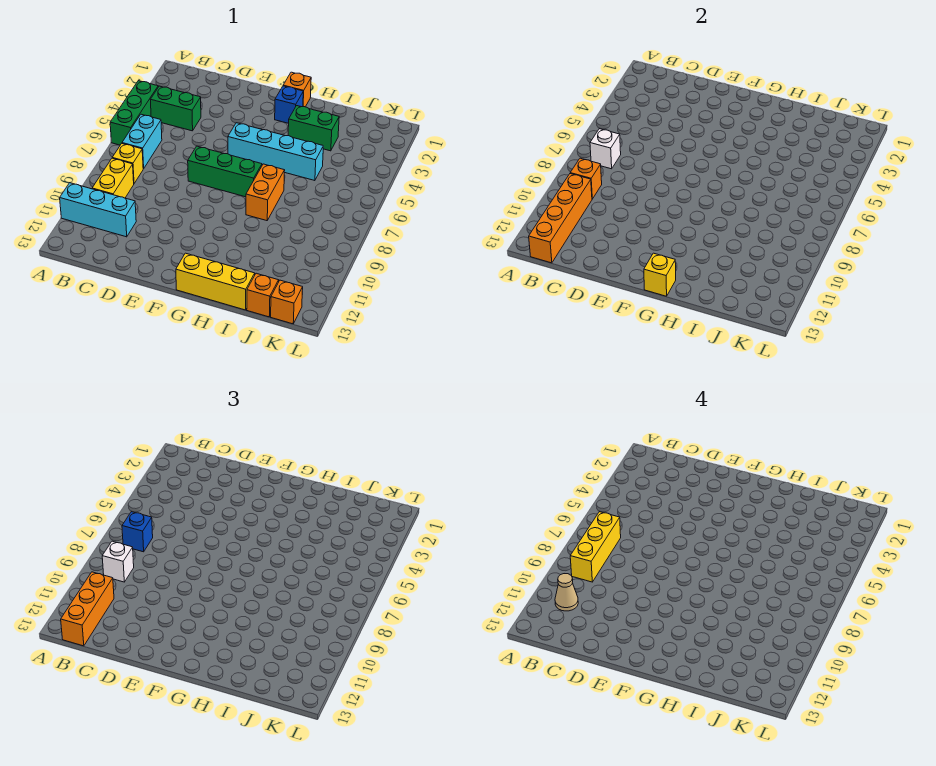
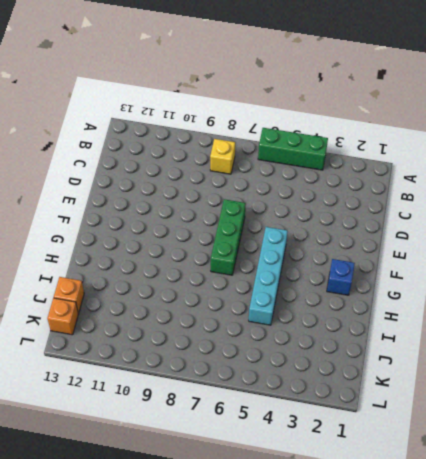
none -> cyan brick A11:C11 level 1
none -> green brick B4:C4 level 1
none -> cyan brick B6:B7 level 1

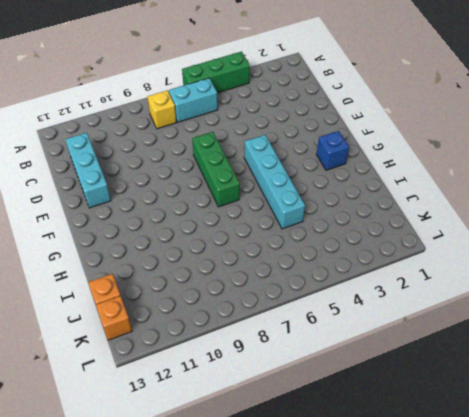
cyan brick C12:E12 level 1 -> cyan brick A11:C11 level 1
none -> green brick B4:C4 level 1
none -> yellow brick B9:B10 level 1
none -> orange brick G1 level 1

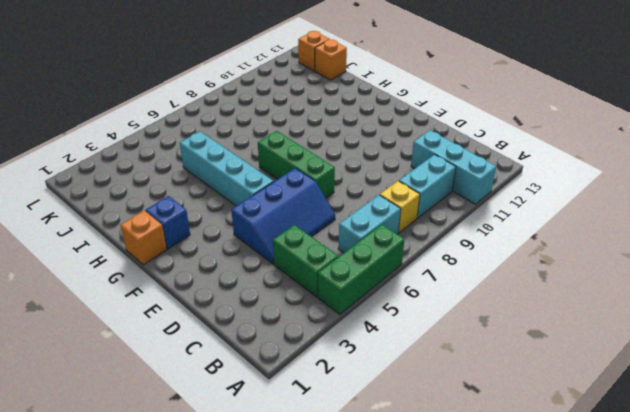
cyan brick B9:B10 level 1 -> yellow brick B9:B10 level 1
blue slope D4:E6 level 1 top E -> none
none -> yellow brick G13:I13 level 1
none -> green brick H3:I3 level 1
none -> orange brick H7:H8 level 1

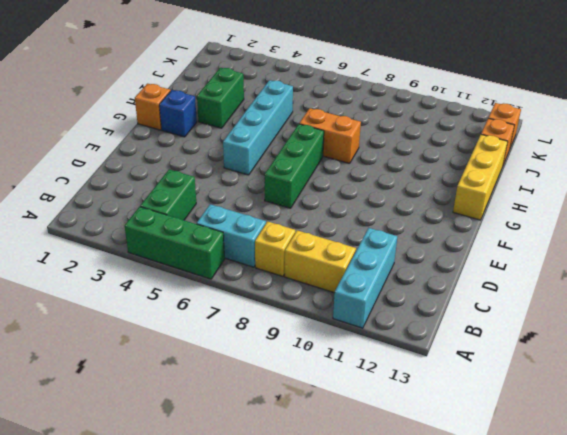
none -> white brick B7 level 2
none -> orange brick B9 level 2
none -> orange brick B10:B13 level 2

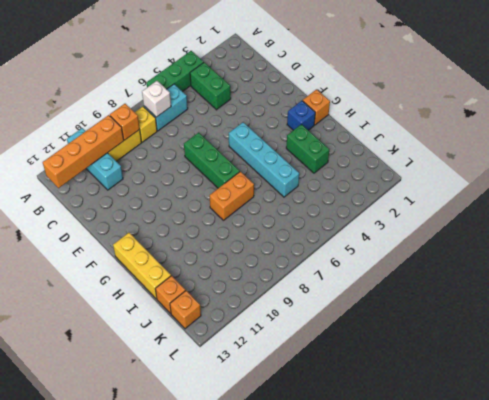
none -> yellow brick G13 level 2
none -> blue brick B7 level 3
none -> white brick B9 level 3

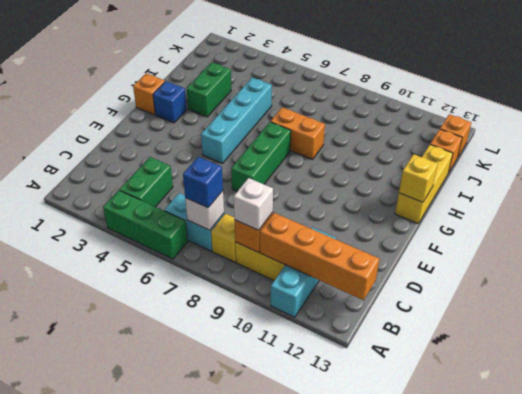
none -> orange brick B11:B13 level 3
none -> yellow brick B7:B9 level 4
none -> tan cone B11 level 4

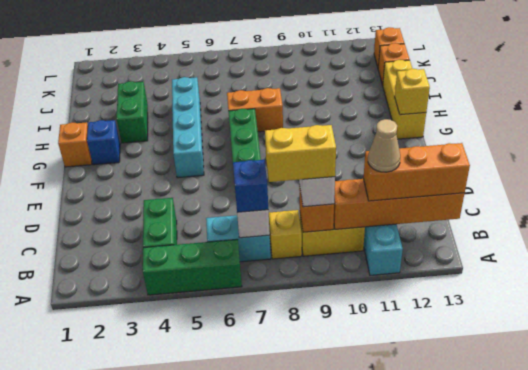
yellow brick B8:B9 level 4 -> yellow brick B7:B9 level 4

